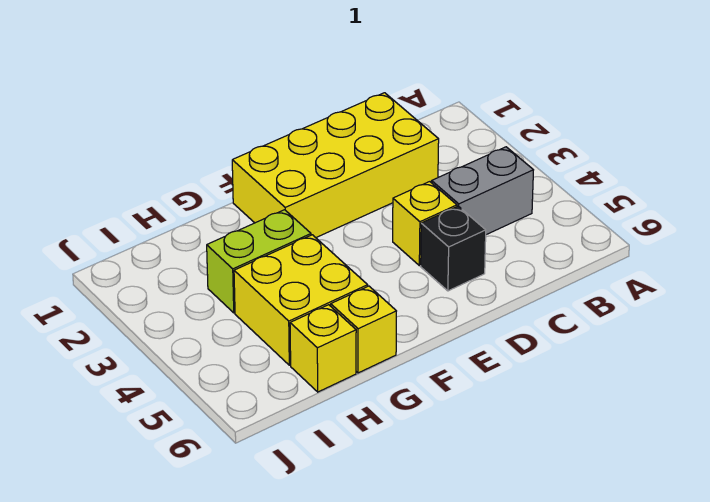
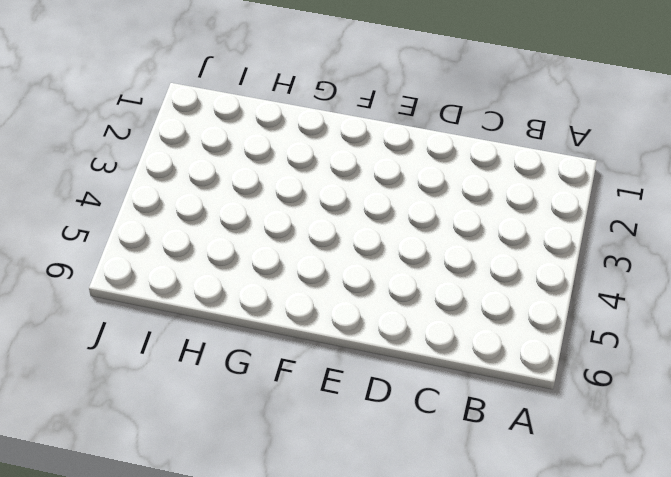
none -> grey brick B4:C4 level 1
none -> yellow brick C1:F2 level 1

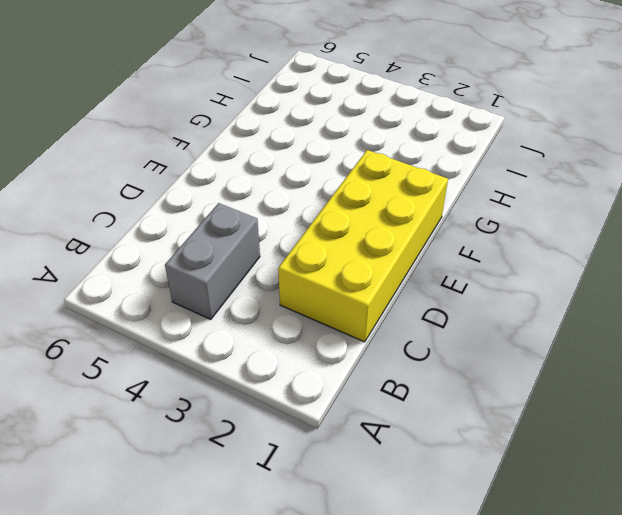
none -> yellow brick D4 level 1
none -> black brick D5 level 1

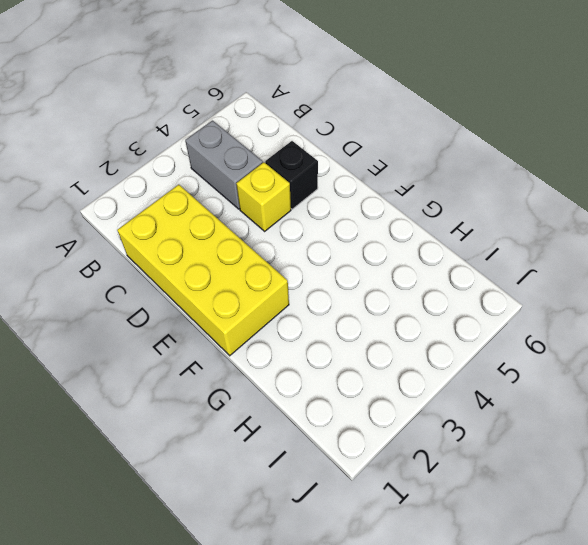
none -> lime brick G3:H3 level 1
none -> yellow brick G4:H5 level 1

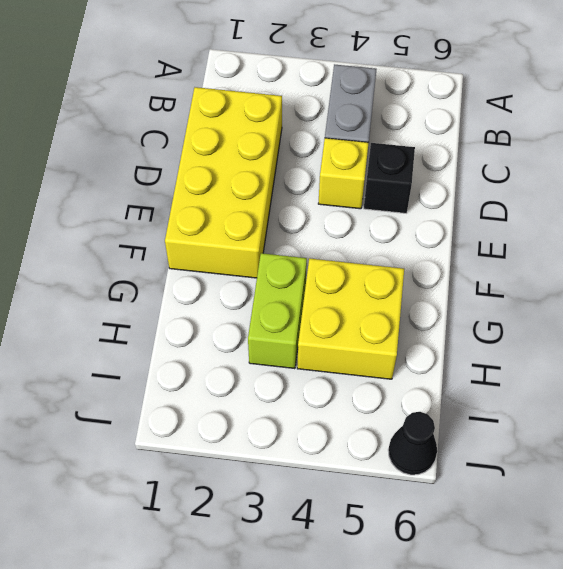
black cone J6 level 1 -> none
none -> yellow brick G6 level 1
none -> yellow brick H6 level 1

